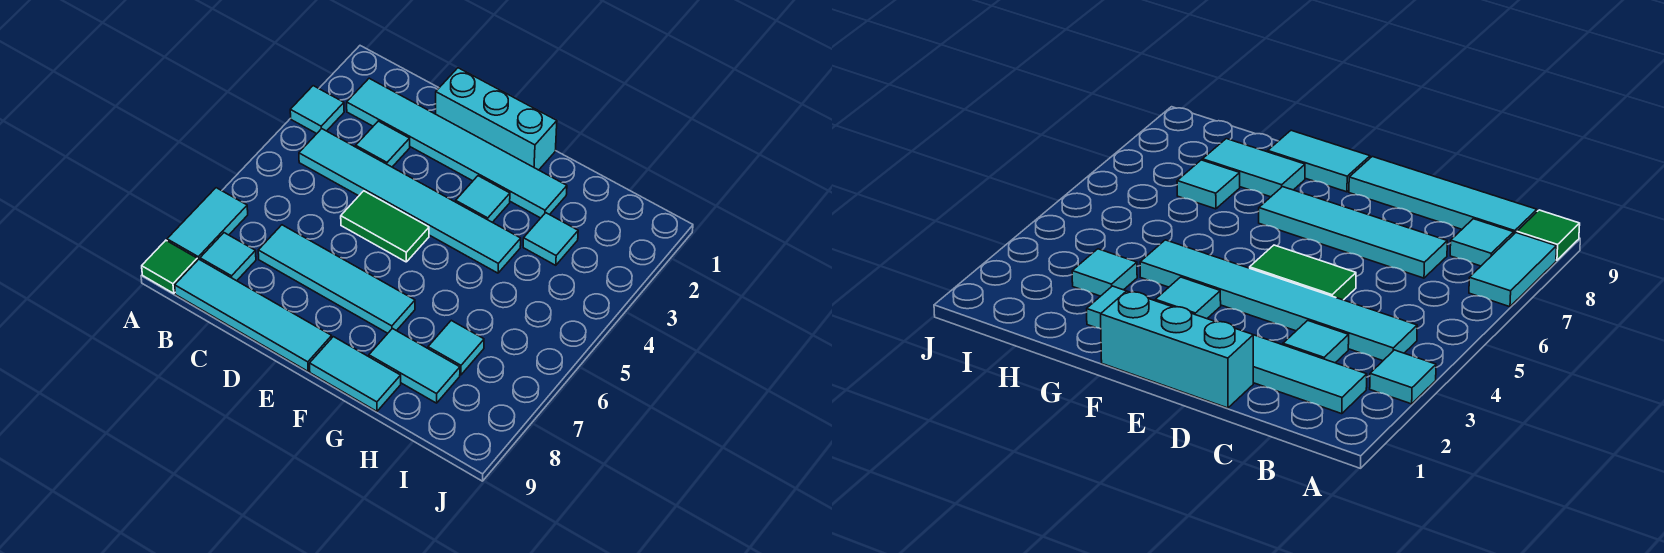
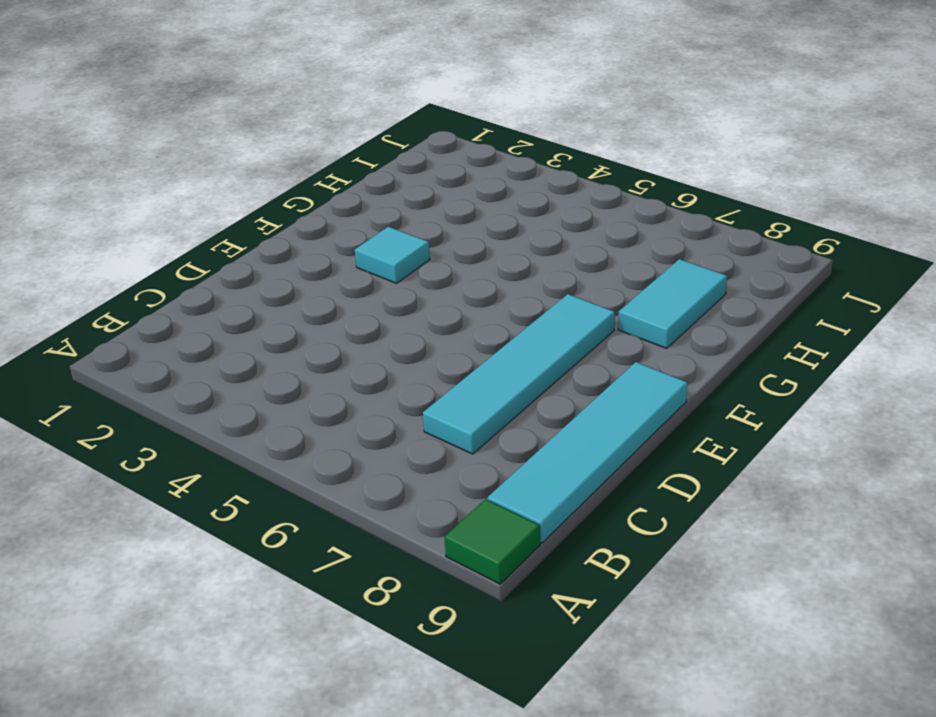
none -> cyan tile A3 level 1
none -> cyan tile A7:A8 level 1
none -> cyan tile B2:G2 level 1

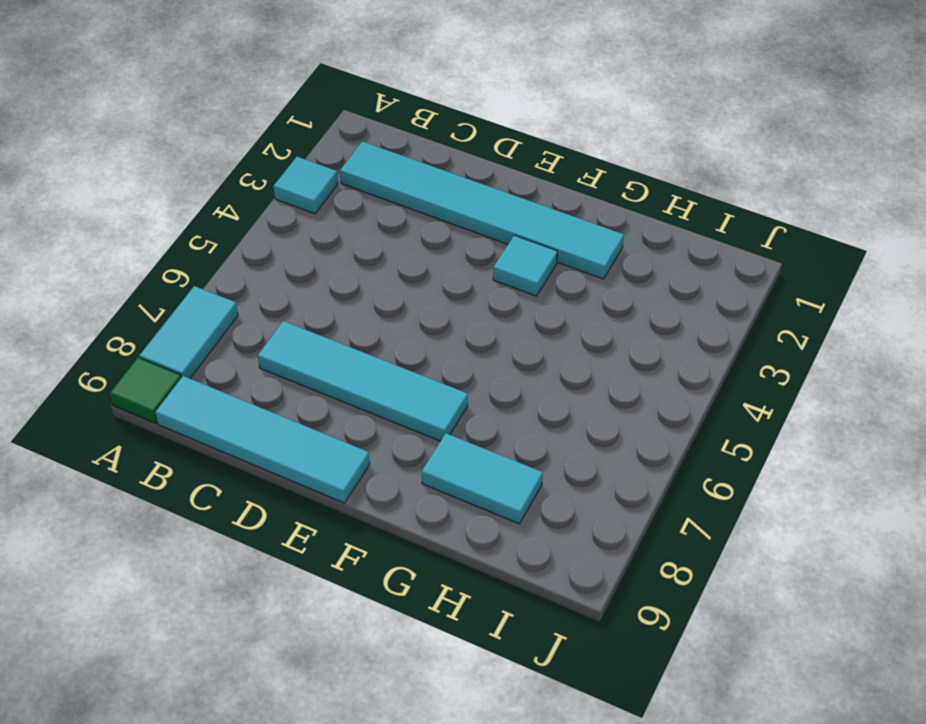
none -> cyan tile B4:G4 level 1
none -> cyan tile B8 level 1
none -> cyan tile C3 level 1

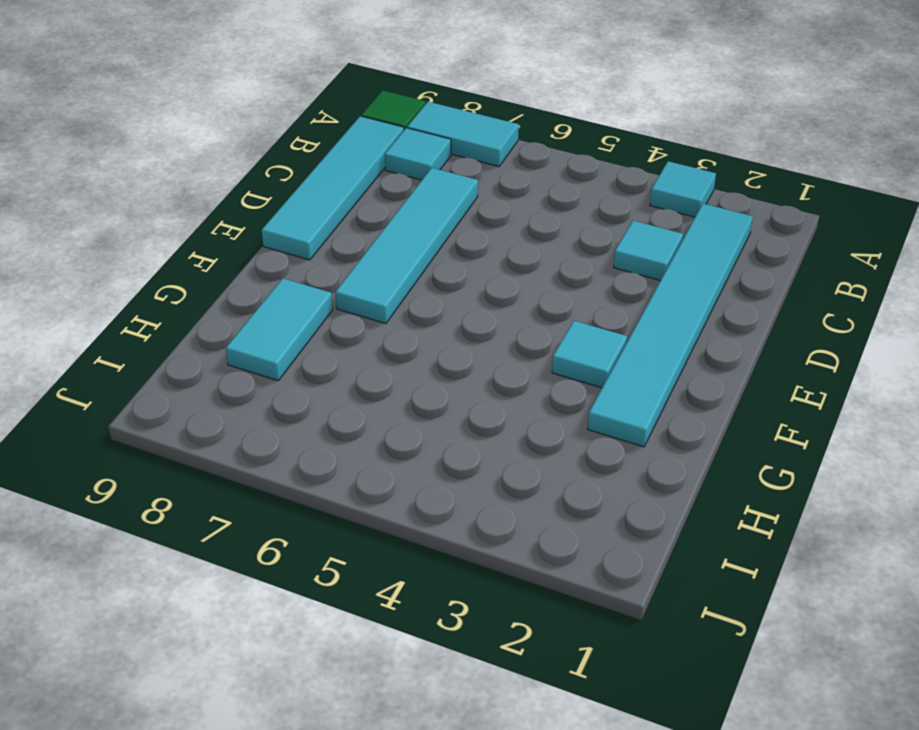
none -> cyan tile B4:G4 level 1
none -> cyan brick D1:F1 level 1
none -> green tile D5:E5 level 1

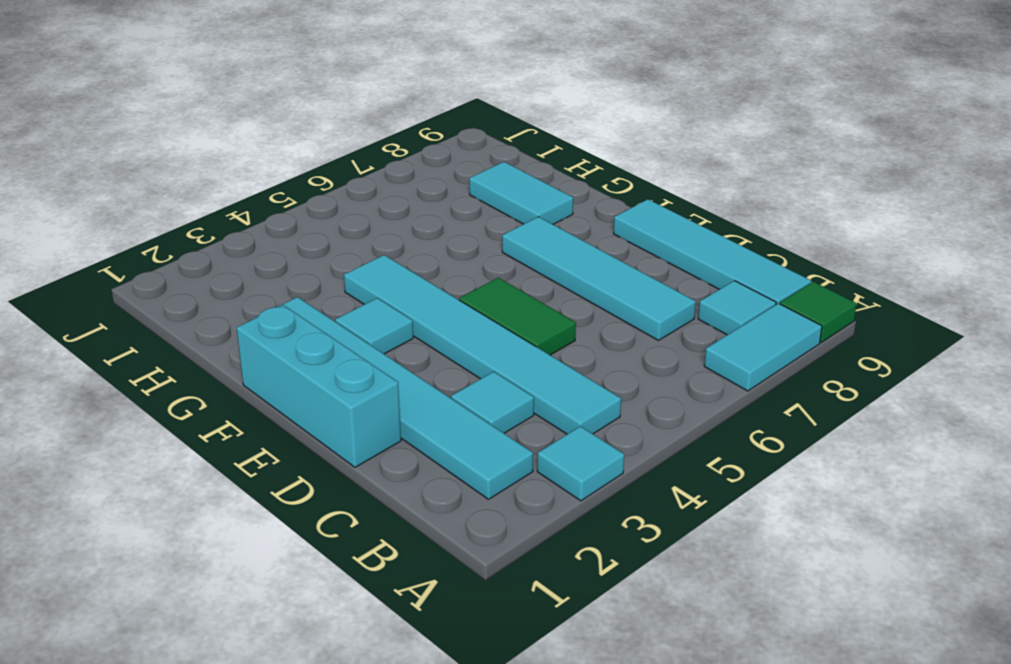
none -> cyan tile F9:G9 level 1
none -> cyan tile H3 level 1
none -> cyan tile H7 level 1

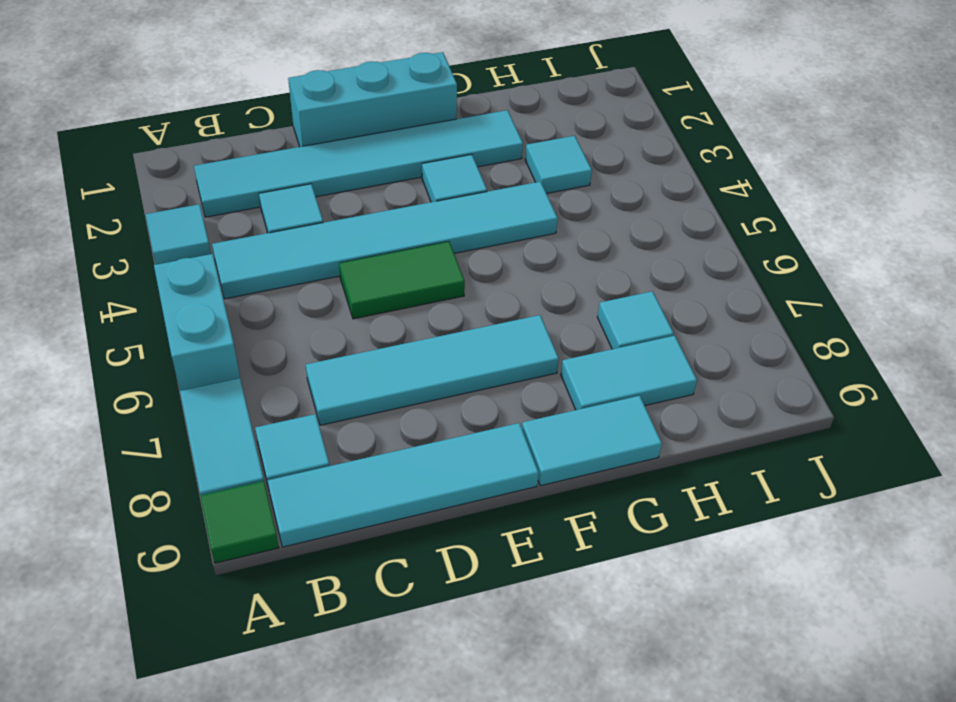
cyan brick A5:A6 level 1 -> none

